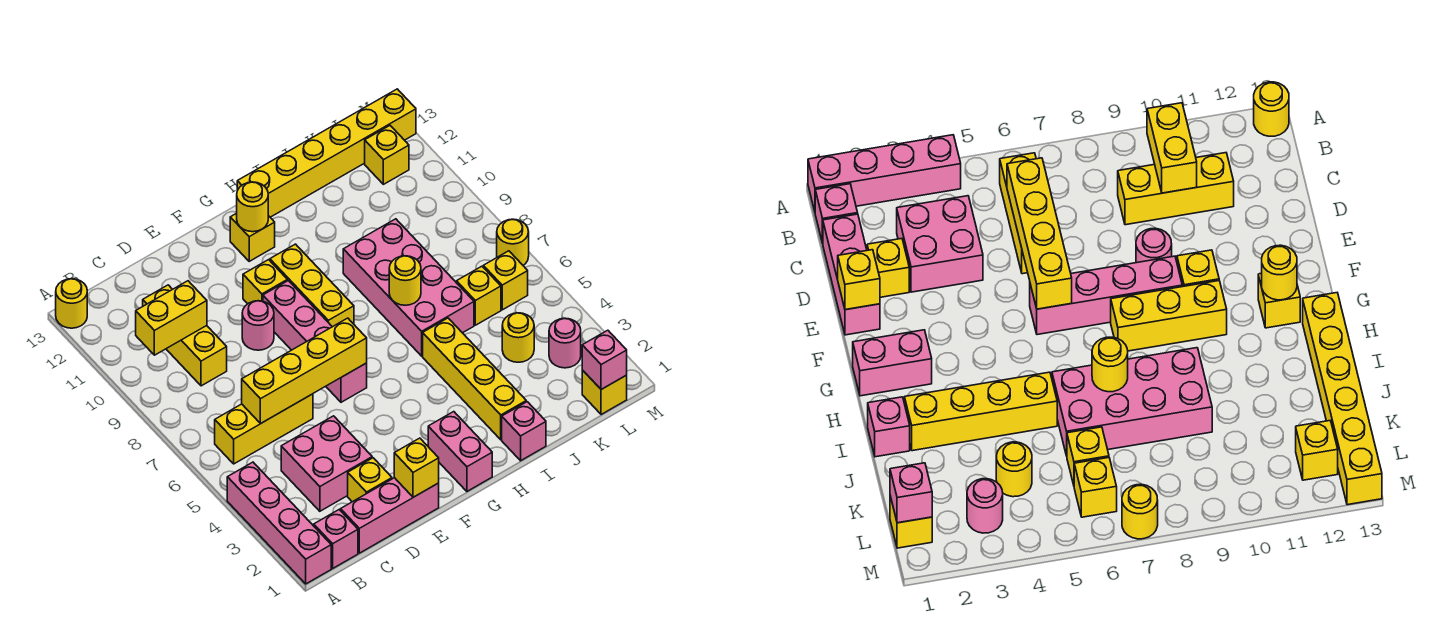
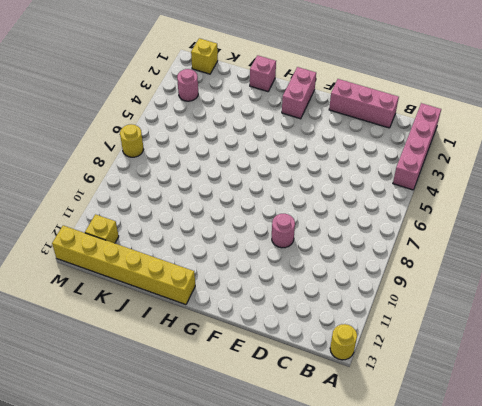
none -> pink brick B1 level 1
none -> yellow brick B6:D6 level 1
none -> pink brick C3:D4 level 1
none -> yellow brick C9:C11 level 1

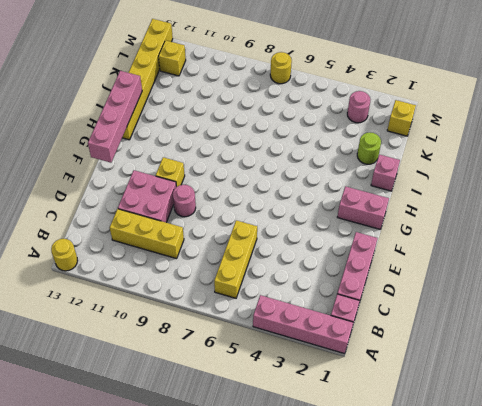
pink brick D10:E11 level 1 -> pink brick C3:D4 level 1
pink brick F13:I13 level 2 -> pink brick F6:F9 level 1
lime round brick J2 level 1 -> none
none -> yellow brick D2 level 1
none -> yellow brick G8:G10 level 1
none -> yellow brick G12 level 1
none -> yellow brick I2:I5 level 1

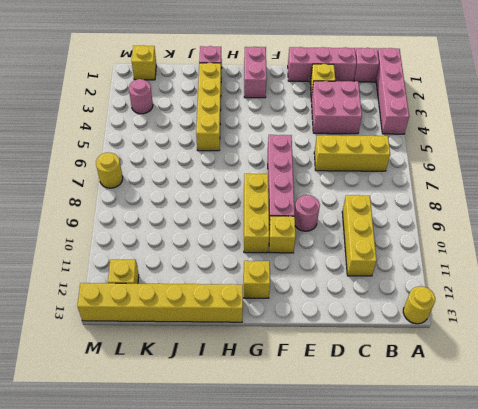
none -> pink brick I6:J9 level 1
none -> yellow round brick K4 level 1
none -> yellow brick K6 level 1
none -> yellow brick L6 level 1

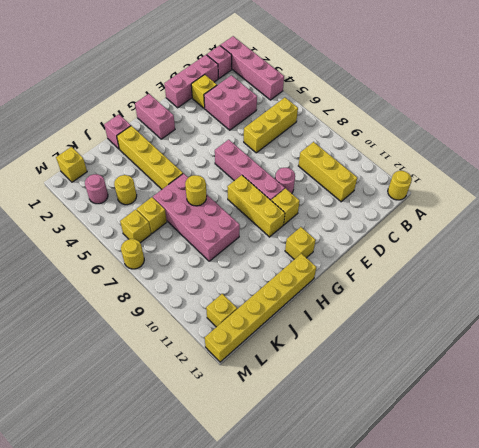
none -> yellow brick B10:C10 level 2
none -> yellow brick C6:F6 level 2
none -> yellow brick E1 level 2
none -> yellow round brick G12 level 2

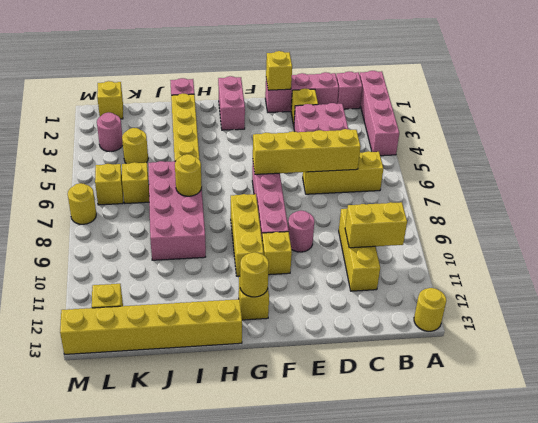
none -> pink brick L1 level 2

